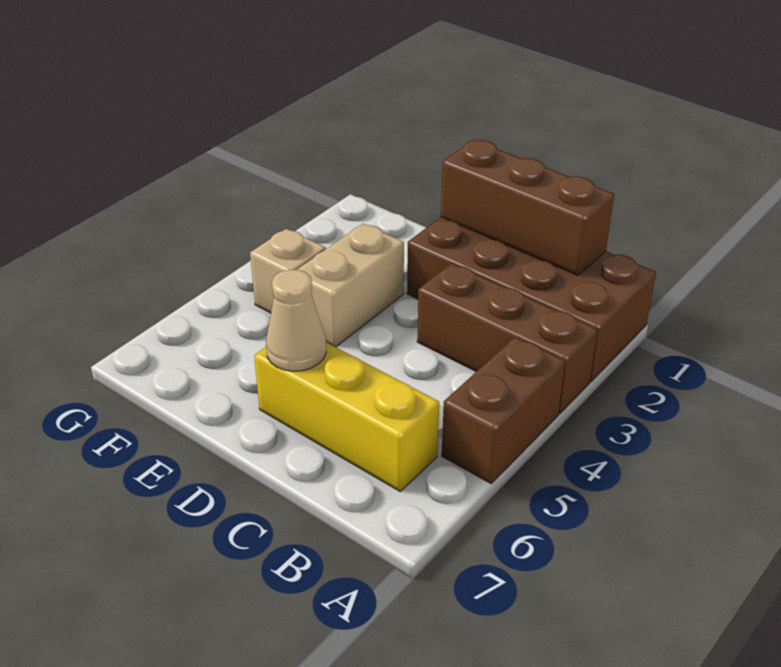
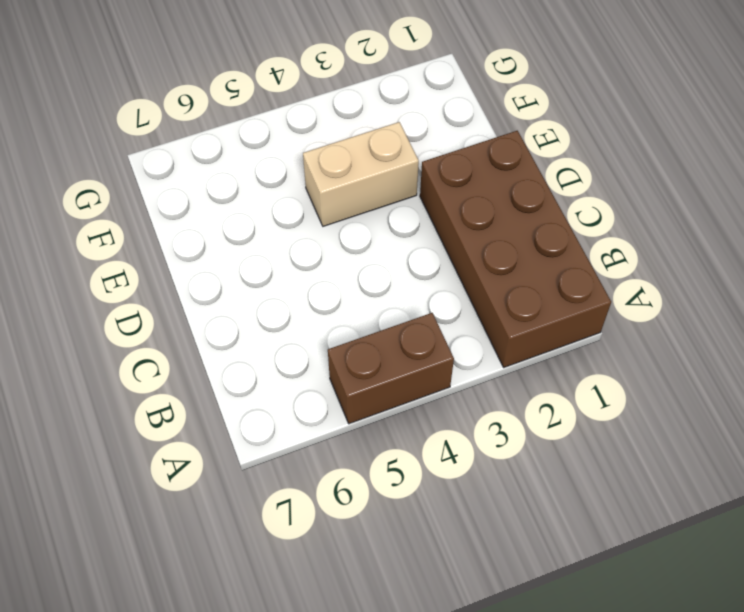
none -> brown brick A3:C3 level 1
none -> yellow brick B6:D6 level 1

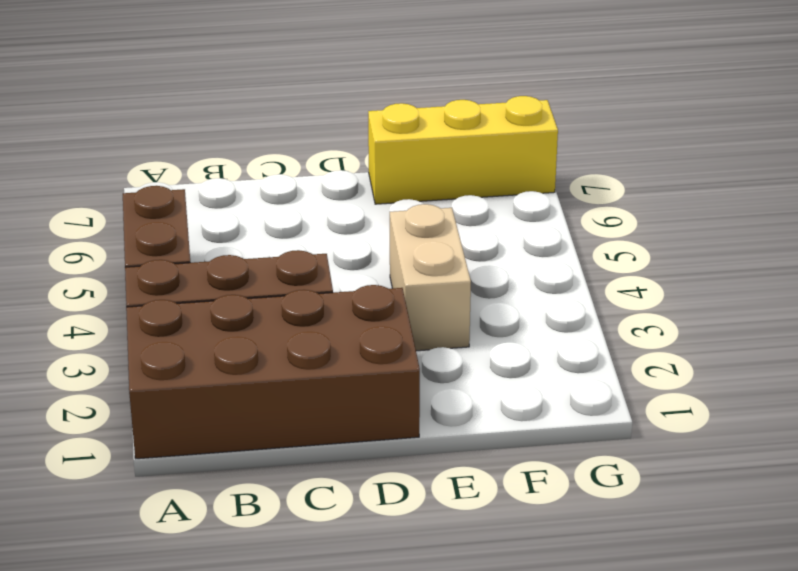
yellow brick E7:G7 level 1 -> yellow brick B6:D6 level 1
none -> tan brick F4 level 1
none -> brown brick B1:D1 level 2

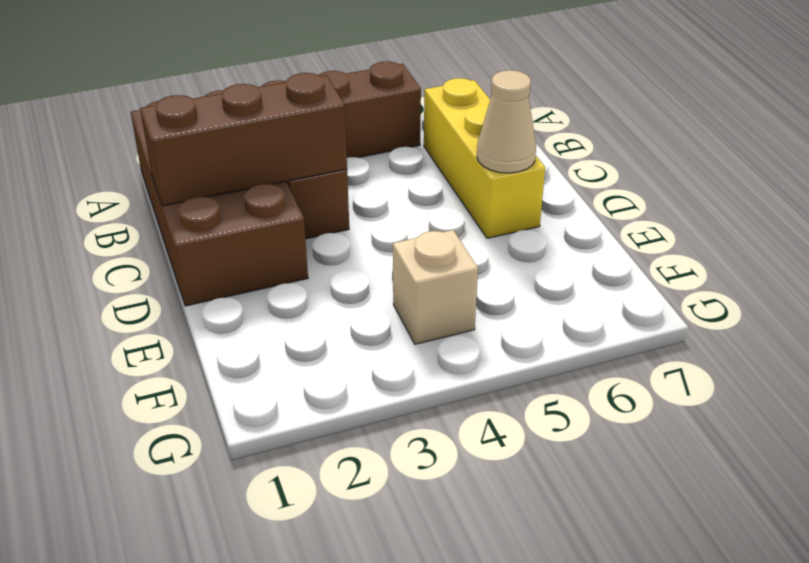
brown brick C1:C3 level 2 -> brown brick B1:D1 level 2
none -> tan brick E3:E4 level 1

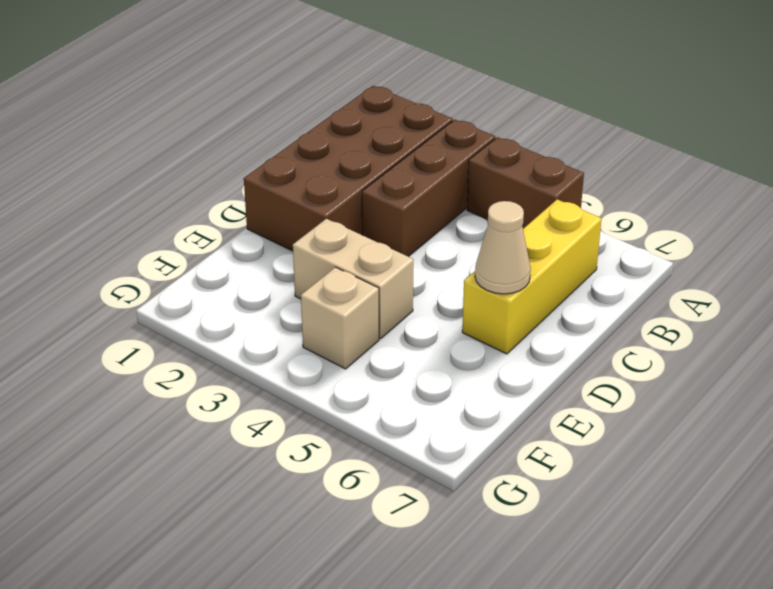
none -> brown brick B1:D1 level 2

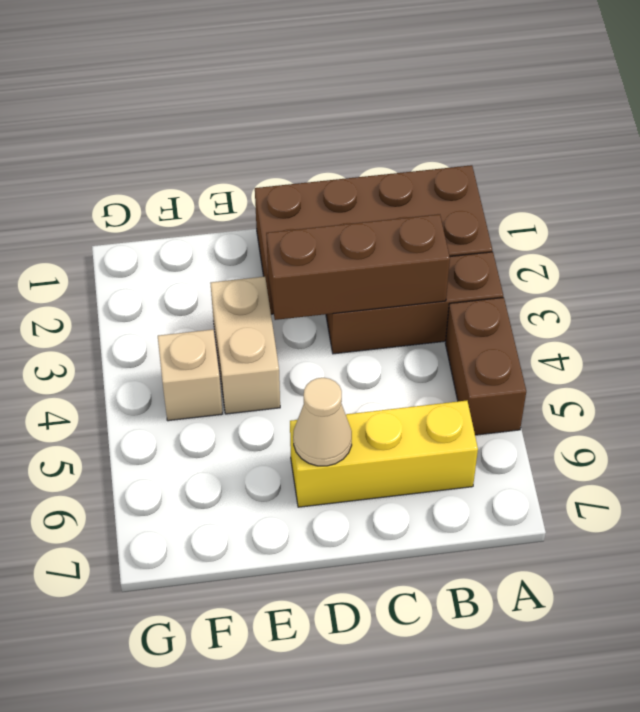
brown brick B3:D3 level 2 -> brown brick B1:D1 level 2

